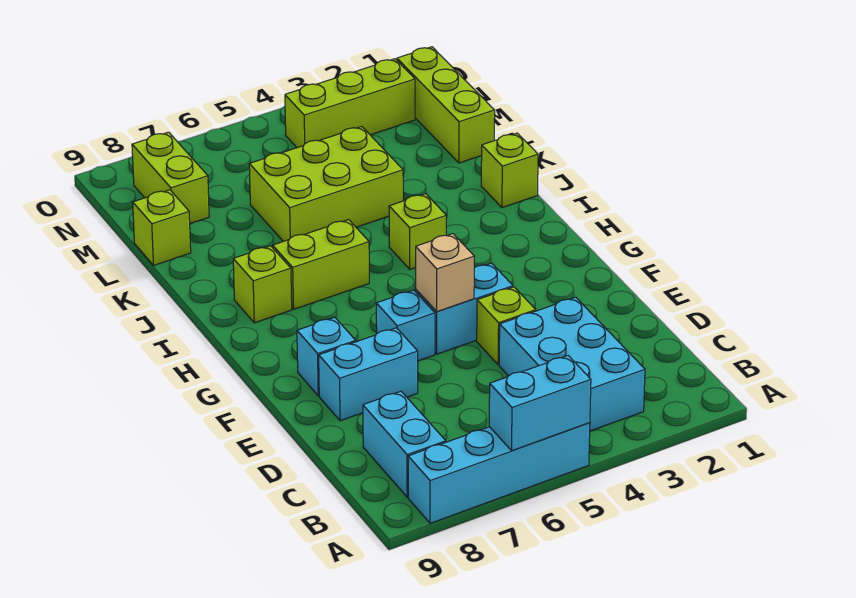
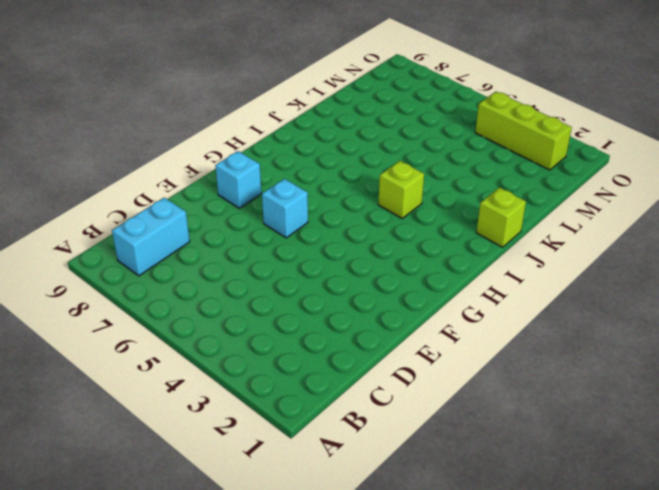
none -> cyan brick A5:A8 level 1
none -> cyan brick B3:D4 level 1
none -> lime brick E4 level 1

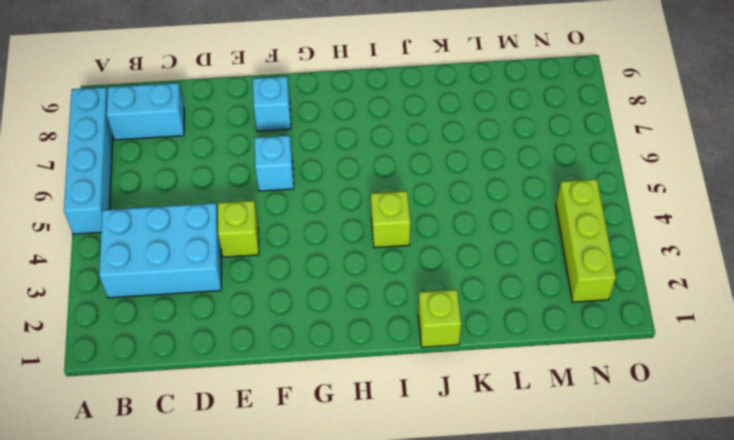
none -> cyan brick E7:E8 level 1
none -> cyan brick F4:F5 level 1
none -> lime brick I6:I7 level 1

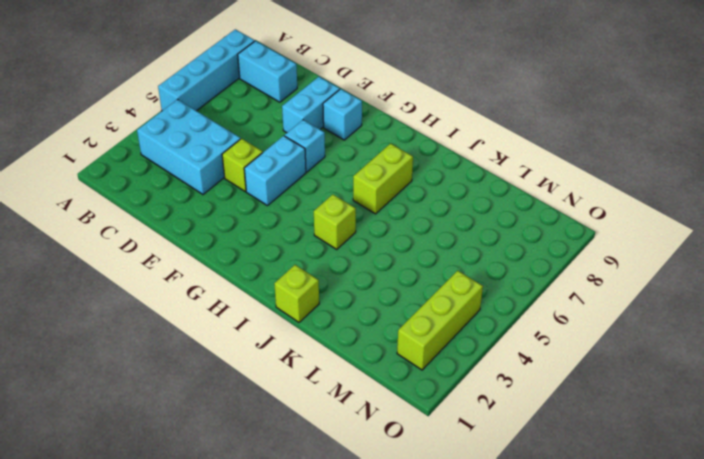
none -> lime brick I8 level 1
none -> lime brick K4:L6 level 1
none -> lime brick L1:N1 level 1

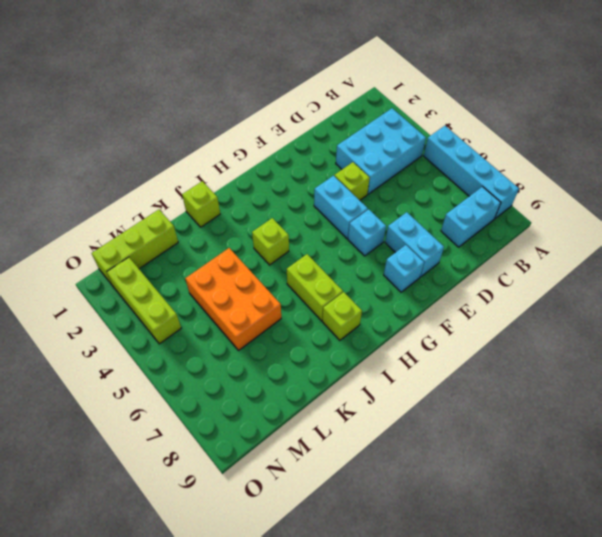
orange brick K4:L6 level 1 -> lime brick K4:L6 level 1
none -> lime brick L9 level 1
none -> lime brick M8:N8 level 1
none -> cyan brick A5:A6 level 2

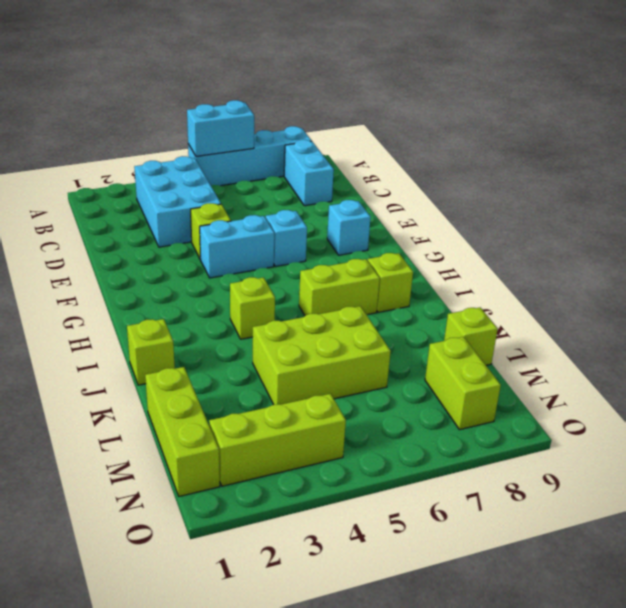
none -> cyan brick E7:E8 level 1
none -> tan brick F5 level 2

